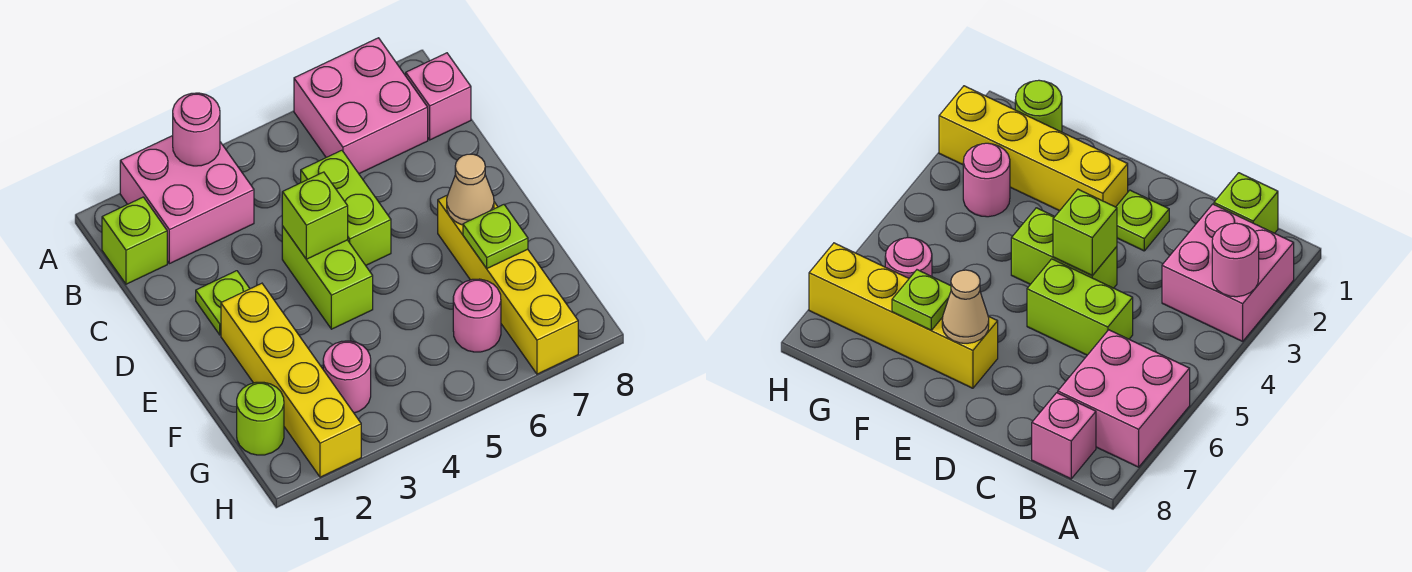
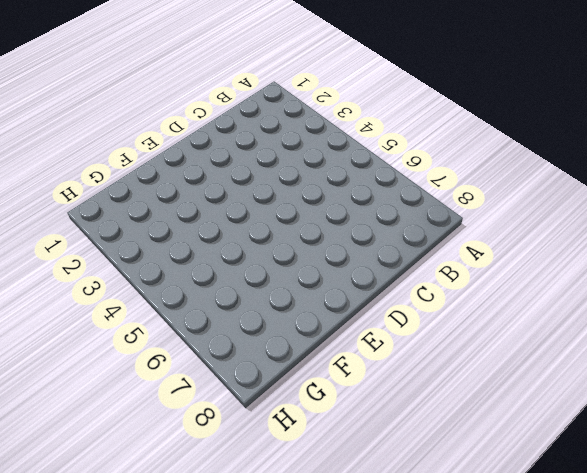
none -> pink brick A2:B3 level 1
none -> pink brick A6:B7 level 1
none -> lime brick B1 level 1

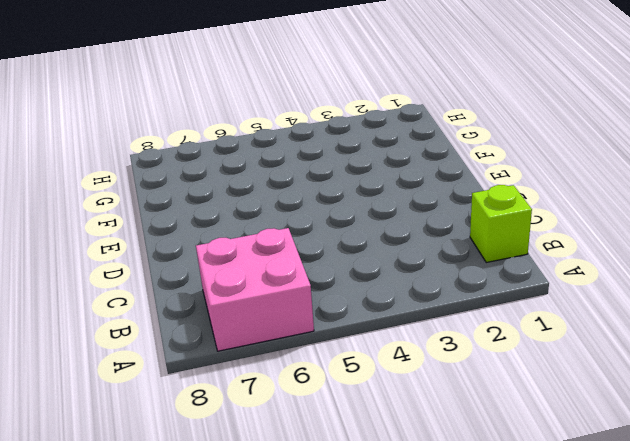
none -> pink brick A2:B3 level 1
none -> pink brick B8 level 1
none -> lime brick C5:D5 level 1

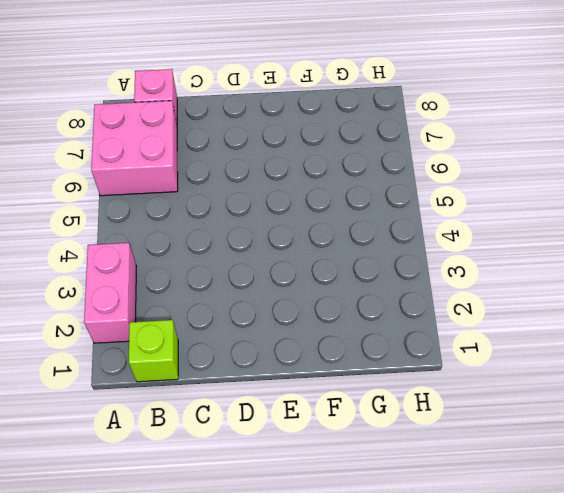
pink brick A2:A3 level 1 -> pink brick A2:B3 level 1
none -> lime brick C5:D5 level 1
none -> lime plate D2 level 1
none -> lime brick D4:E4 level 1

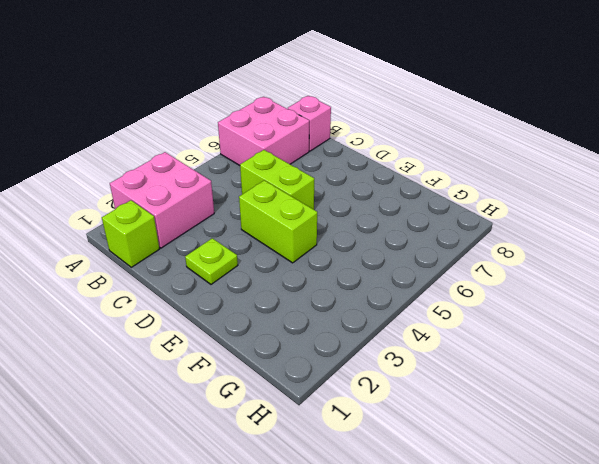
none -> yellow brick E2:H2 level 1
none -> yellow brick E7:H7 level 1
none -> lime round brick G1 level 1

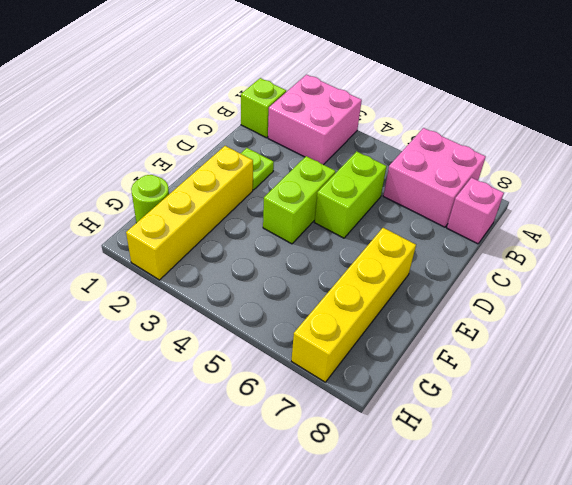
none -> pink round brick G3 level 1
none -> pink round brick G6 level 1
none -> pink round brick A3 level 2

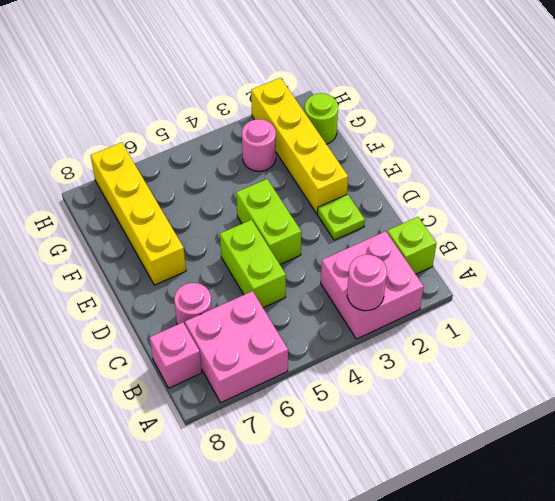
pink round brick C7 level 1 -> pink round brick G6 level 1
none -> lime brick D4 level 2
none -> tan cone E7 level 2
none -> lime plate F7 level 2

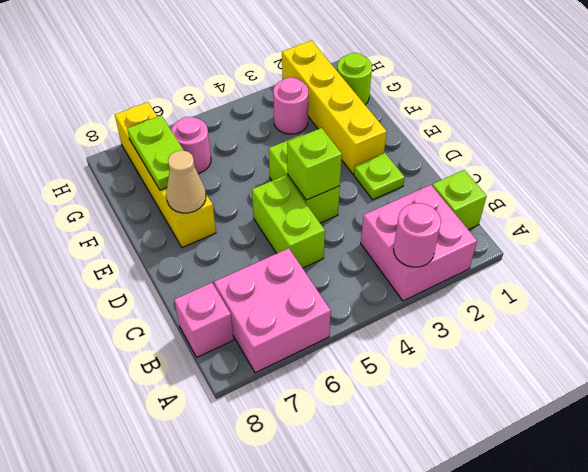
lime plate F7:G7 level 2 -> lime plate F7 level 2

